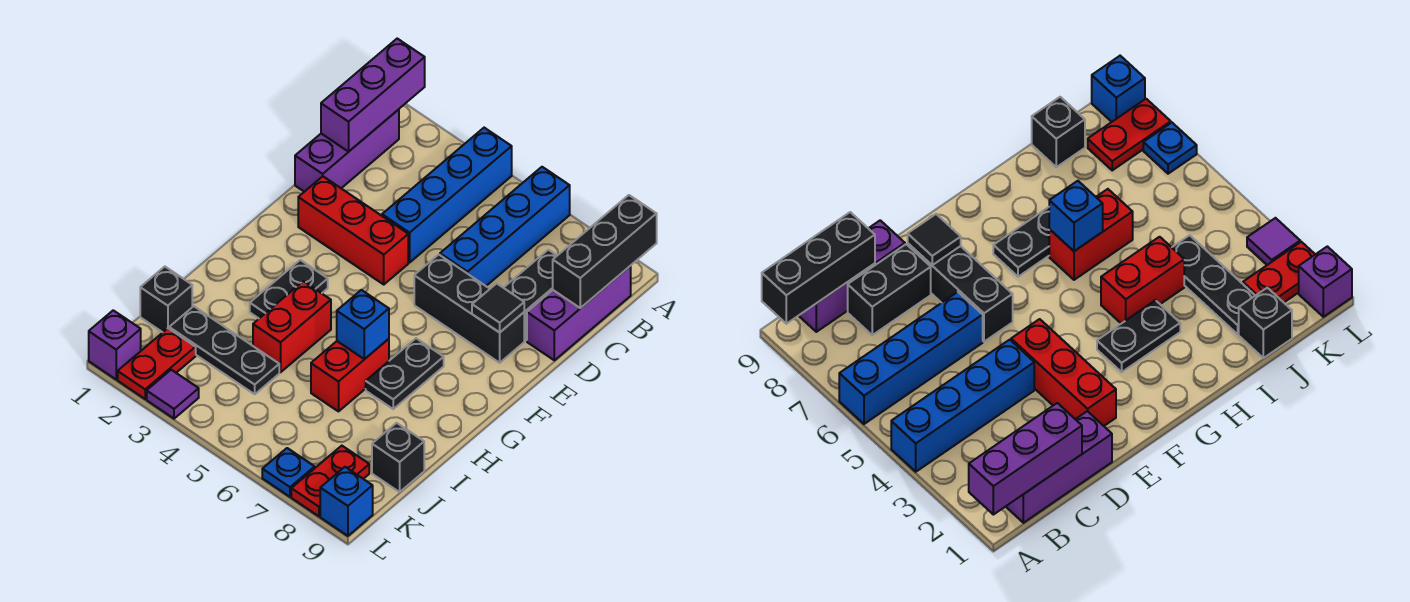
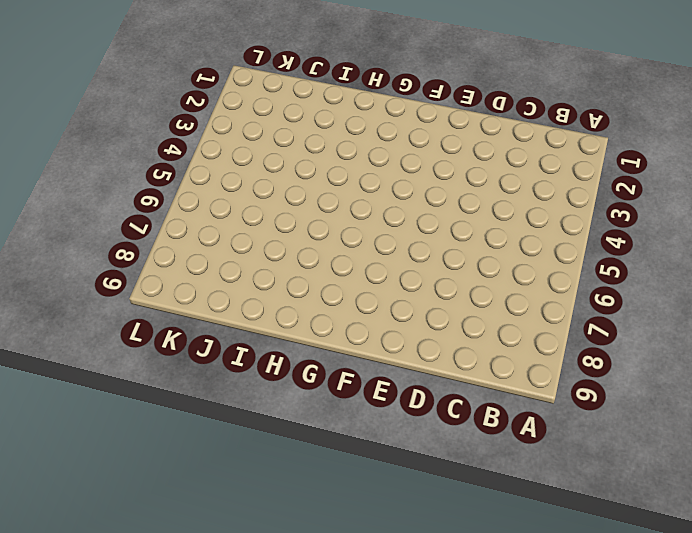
none -> blue brick A4:D4 level 1
none -> blue brick A6:D6 level 1
none -> purple brick B1:D1 level 1

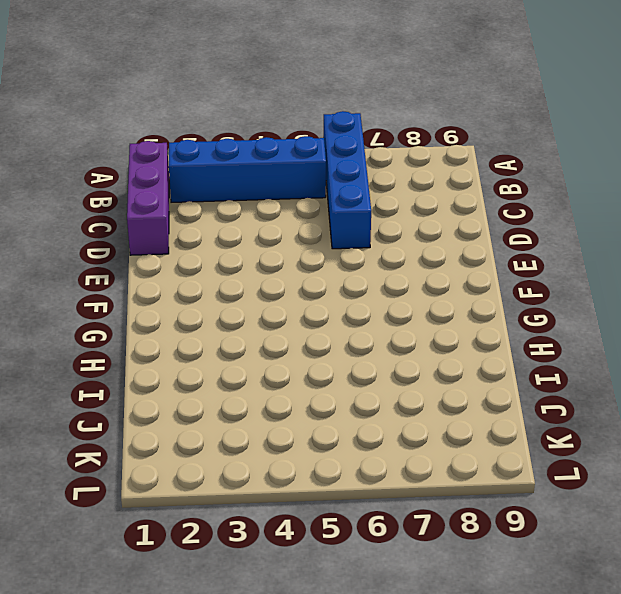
blue brick B2:B5 level 1 -> blue brick A4:D4 level 1
none -> purple brick B9:D9 level 1
none -> black brick C8:D8 level 1
none -> red brick E2:E4 level 1

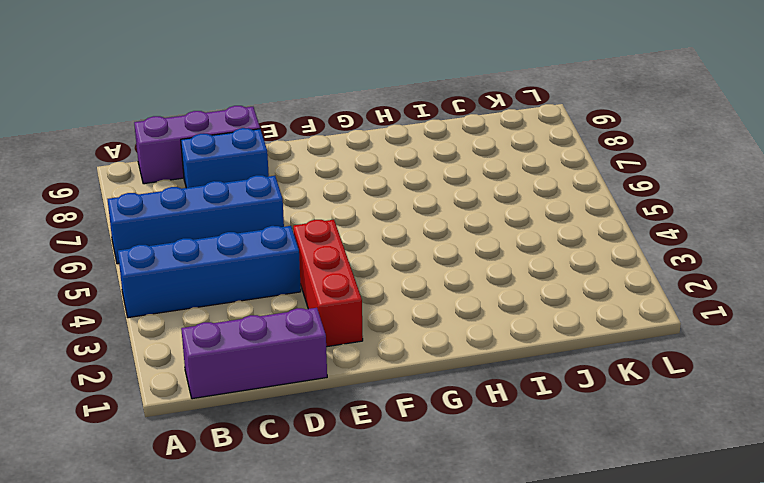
blue brick C8:D8 level 1 -> black brick C8:D8 level 1
none -> black brick E6:E8 level 1
none -> black plate G3:H3 level 1
none -> black plate G7:H7 level 1

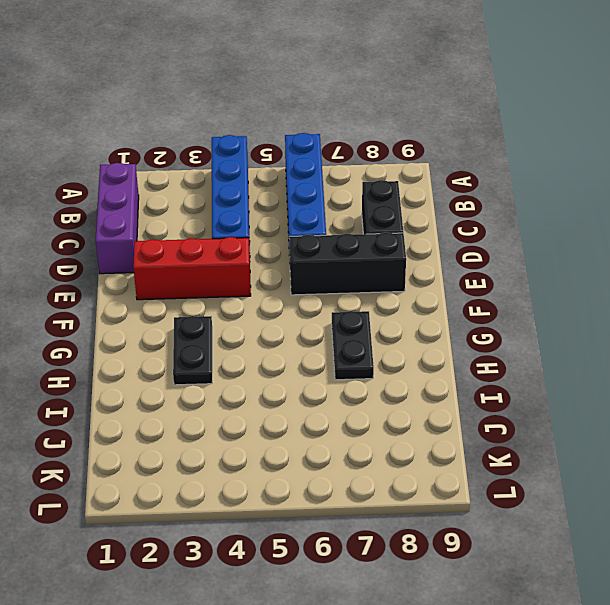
none -> purple brick B9:D9 level 1
none -> red brick H4:I4 level 1
none -> red brick H6:I6 level 1

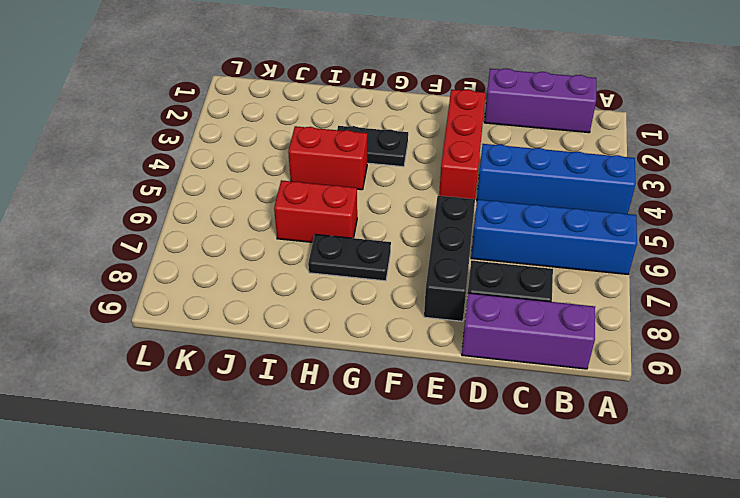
none -> black brick J1 level 1
none -> black plate J2:J4 level 1
none -> black brick J9 level 1

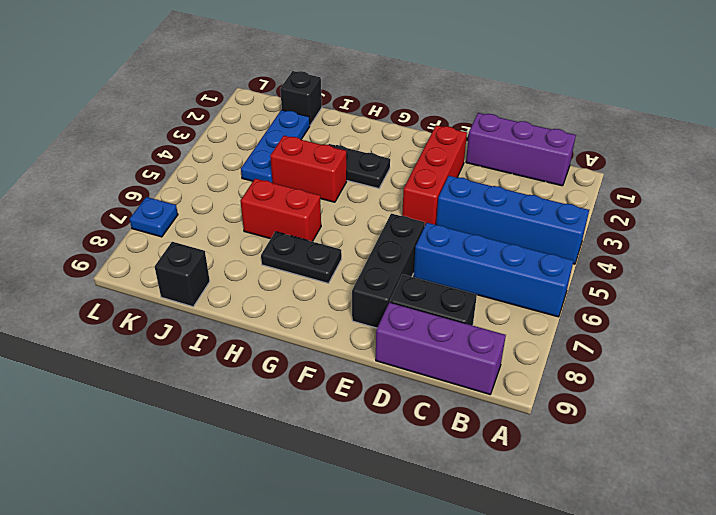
blue plate J2:J4 level 1 -> black plate J2:J4 level 1
none -> red plate K2:L2 level 1
none -> red plate K8:L8 level 1
none -> purple brick L1 level 1

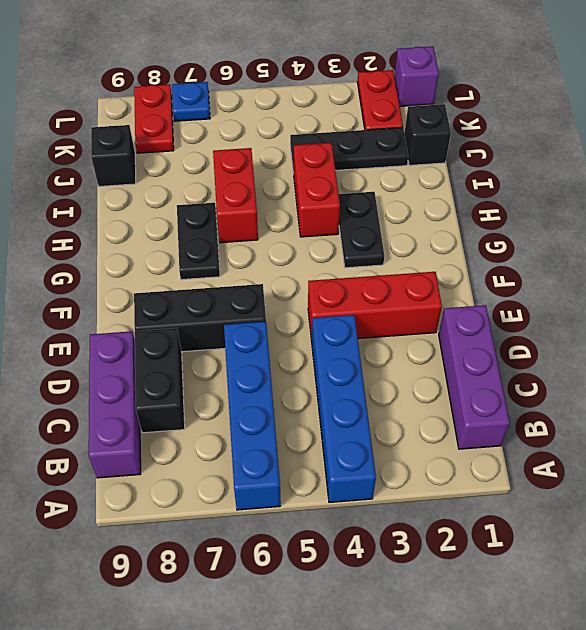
none -> purple tile L3 level 1
none -> blue brick L9 level 1
none -> purple brick A1:C1 level 2

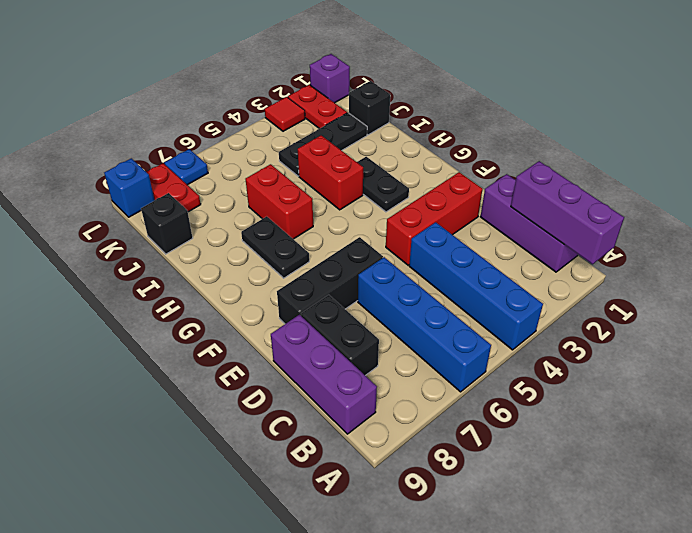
red tile L3 level 1 -> purple tile L3 level 1
none -> black brick A9:C9 level 2
none -> black tile E8 level 2
none -> blue brick H6 level 2

